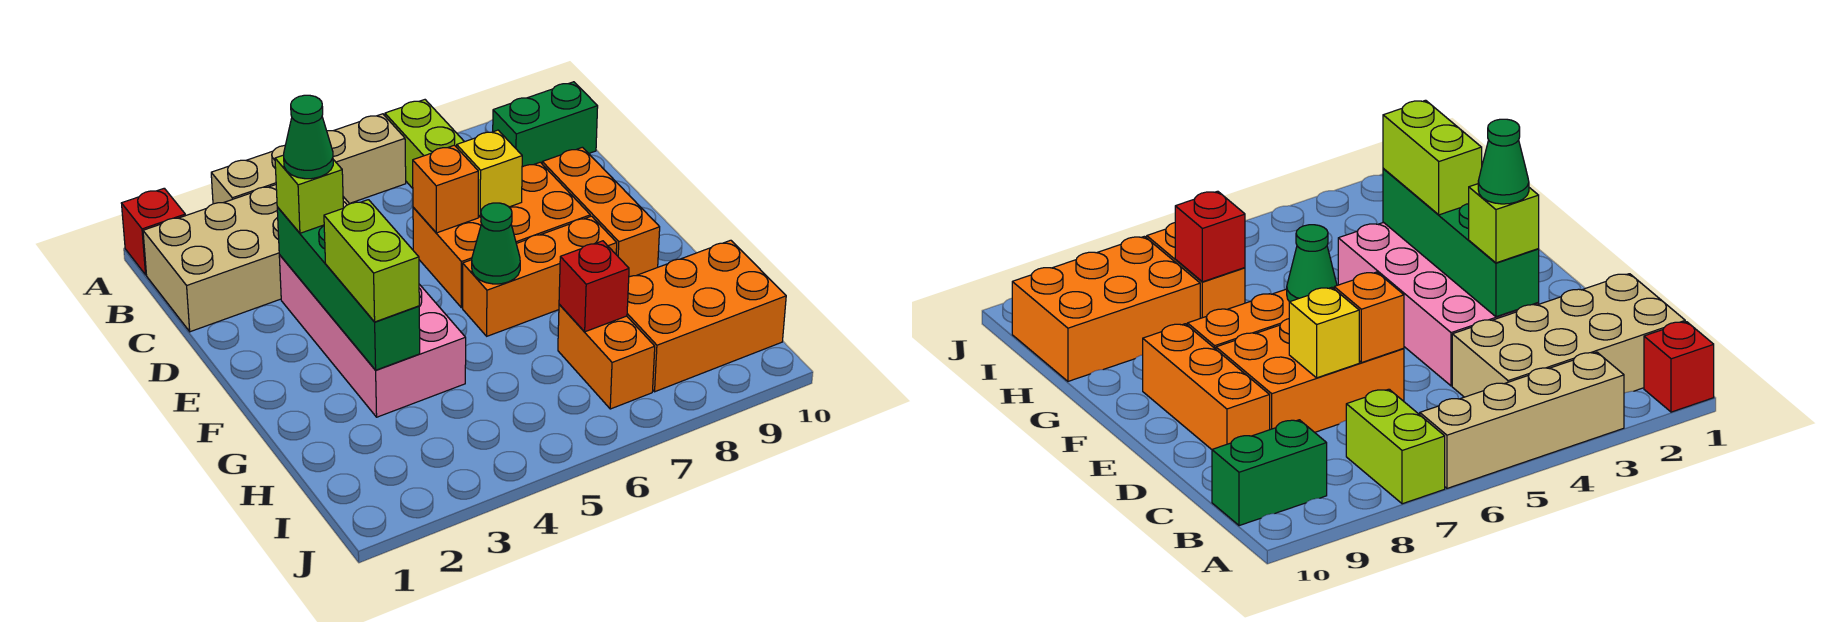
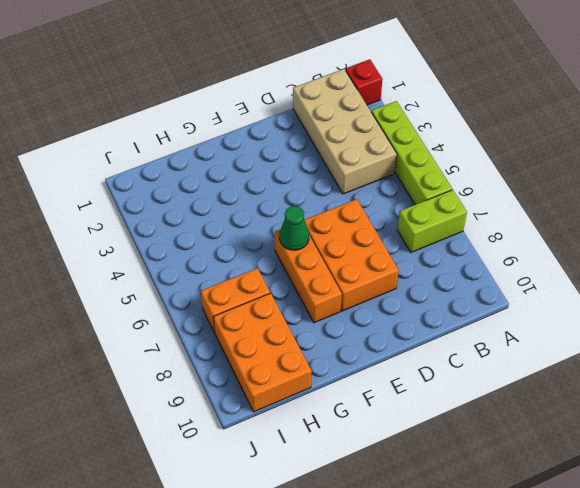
lime brick A3:A6 level 1 -> tan brick A3:A6 level 1
none -> green brick B9:B10 level 1
none -> pink brick D3:G4 level 1
none -> orange brick D9:F9 level 1

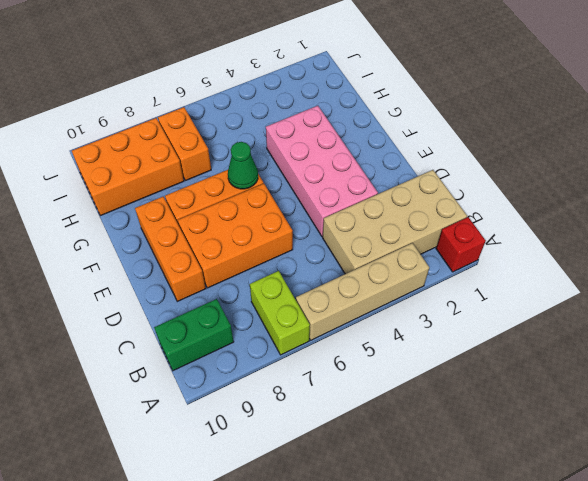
none -> green brick D3:G3 level 2
none -> orange brick D6 level 2
none -> yellow brick D7 level 2

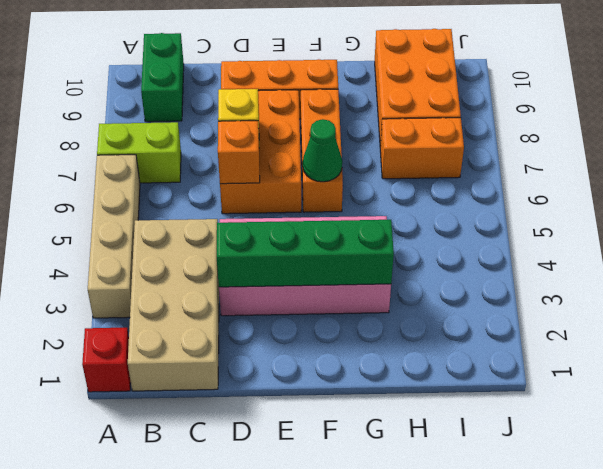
none -> red brick H7 level 2
none -> lime brick D3 level 3
none -> lime brick F3:G3 level 3

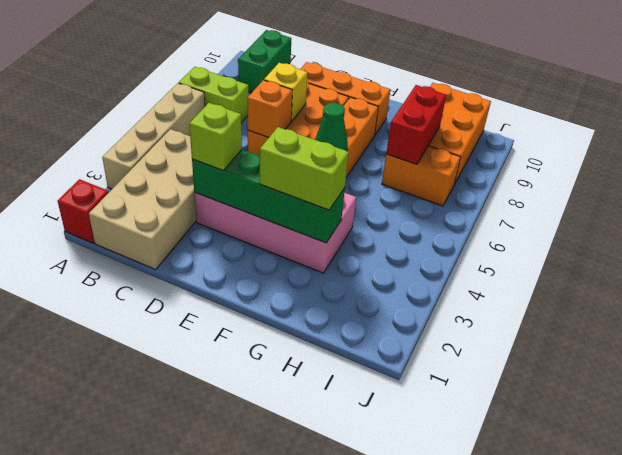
red brick H7:H8 level 2 -> red brick H7 level 2
none -> green cone D3 level 4

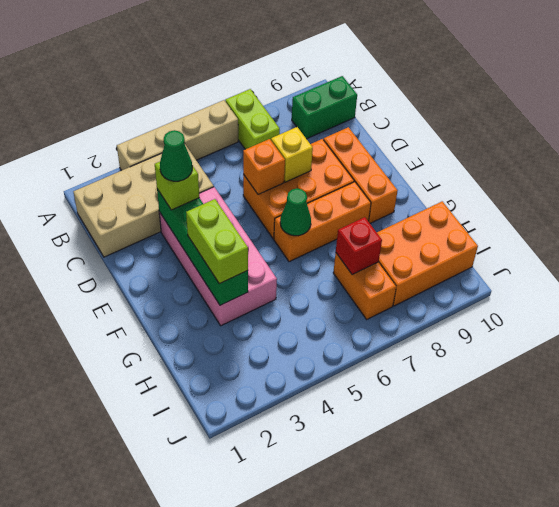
none -> red brick A1 level 1

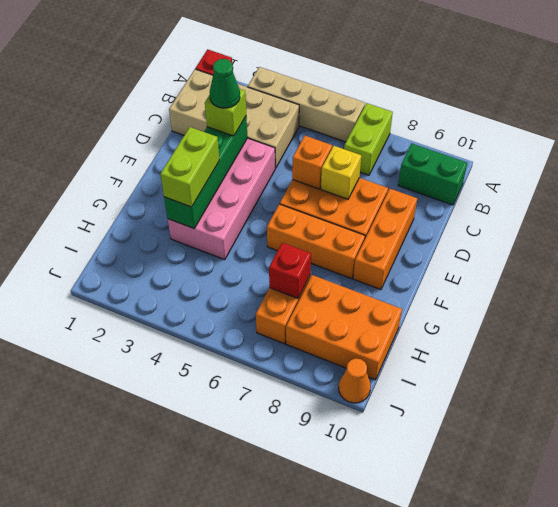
orange cone J10 level 1 -> none
none -> green cone F6 level 2

